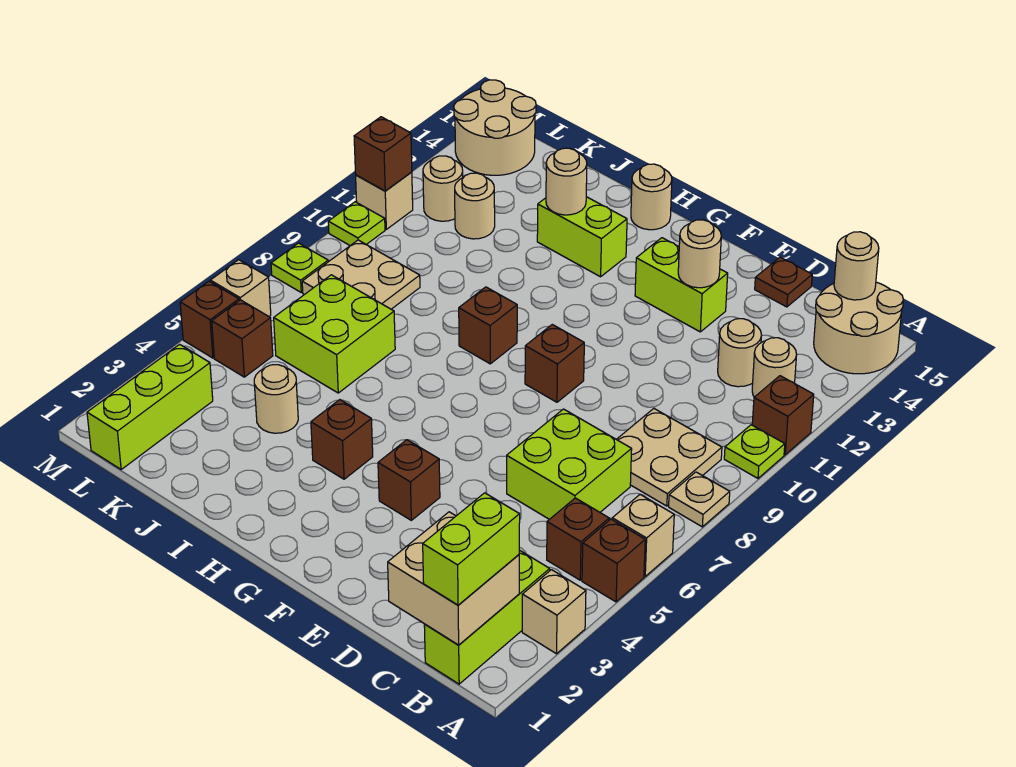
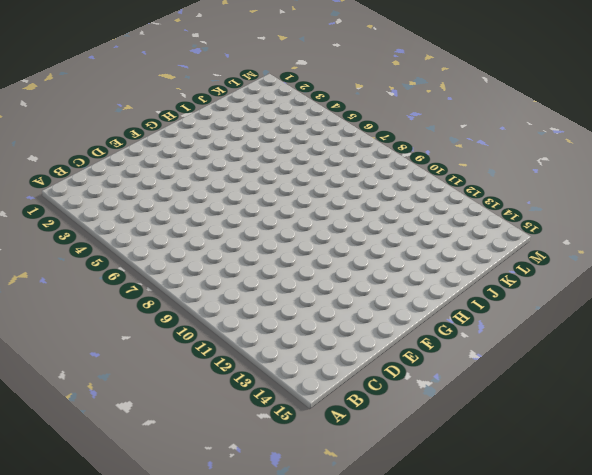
none -> tan brick A3 level 1
none -> brown brick A5 level 1
none -> tan brick A6 level 1
none -> tan plate A8 level 1

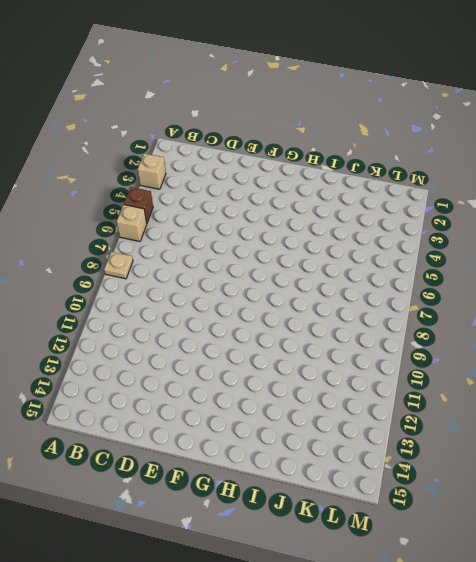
none -> lime plate A10 level 1
none -> brown brick A11 level 1
none -> tan round brick A14:B15 level 1
none -> lime brick B1:B3 level 1

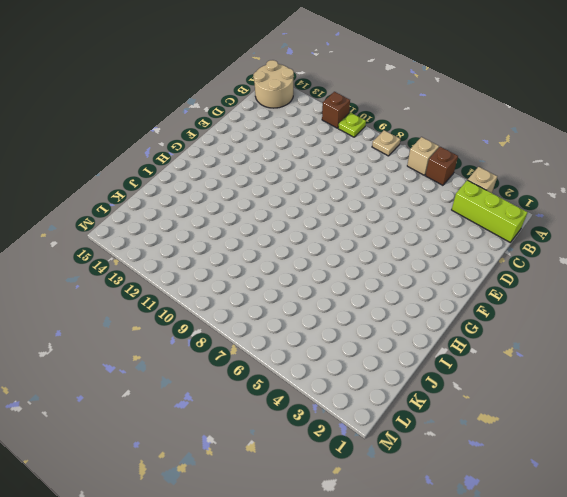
none -> brown brick B5 level 1
none -> tan plate B8:C9 level 1
none -> tan round brick B12 level 1
none -> lime brick C6:D7 level 1

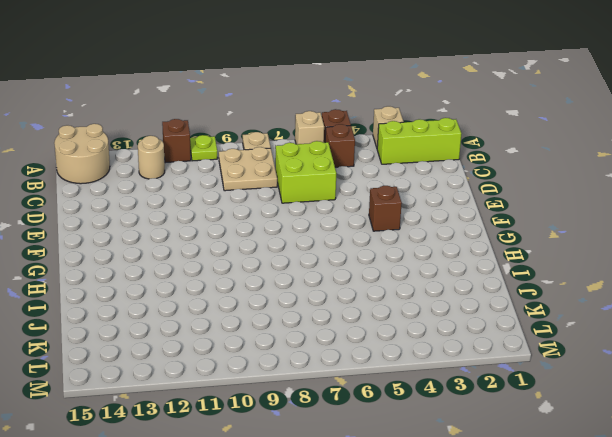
none -> tan round brick C12 level 1
none -> brown plate D15 level 1
none -> lime brick E13:F13 level 1
none -> brown brick F9 level 1

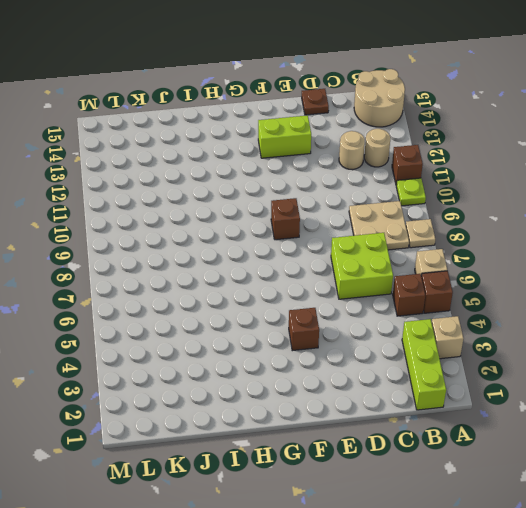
none -> brown brick H4 level 1
none -> brown brick H9 level 1
none -> lime brick H13:I13 level 1
none -> tan round brick H15 level 1

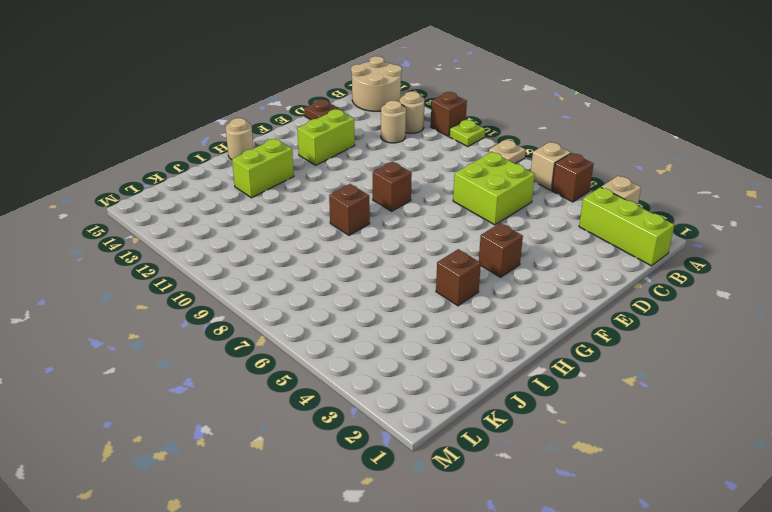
none -> brown brick B5 level 1
none -> tan plate B8:C9 level 1
none -> tan round brick J4 level 1
none -> lime brick J6:K7 level 1

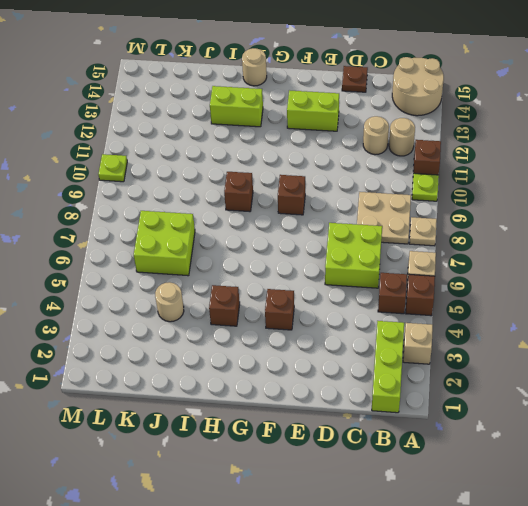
none -> tan plate K8:L9 level 1
none -> tan round brick K12 level 1
none -> lime brick L1:L3 level 1
none -> brown brick L5 level 1

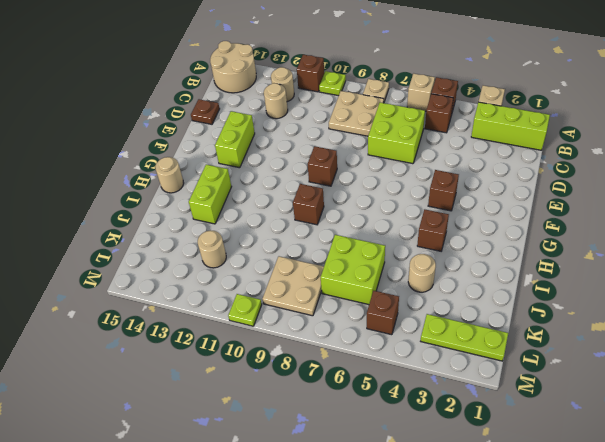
lime plate L1:L3 level 1 -> lime brick L1:L3 level 1
none -> tan round brick L12 level 1
none -> tan round brick L14:M15 level 1
none -> brown brick M5 level 1
none -> tan brick M6 level 1

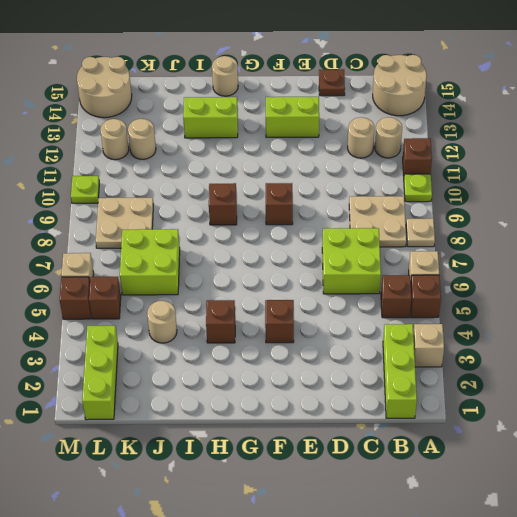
none -> lime plate M8 level 1
none -> tan brick M11 level 1
none -> tan brick B1:C2 level 2
none -> tan round brick B15 level 2

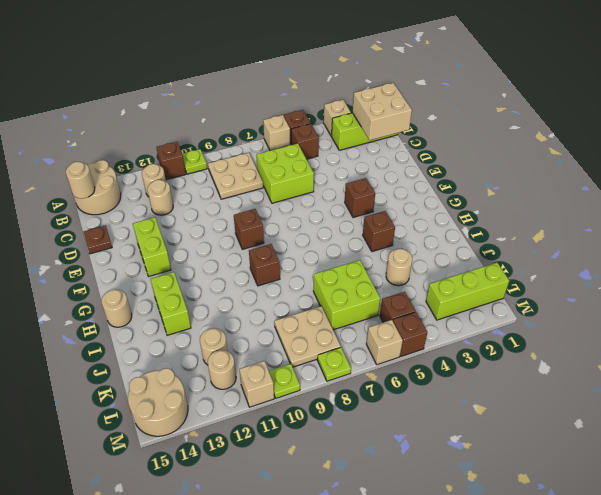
none -> tan plate A8 level 1
none -> tan round brick E13 level 2
none -> tan round brick I13 level 2
none -> brown brick M11 level 2

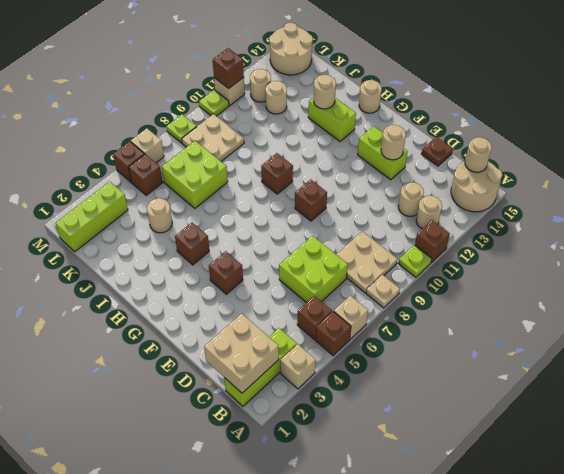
none -> lime brick B1:B2 level 3

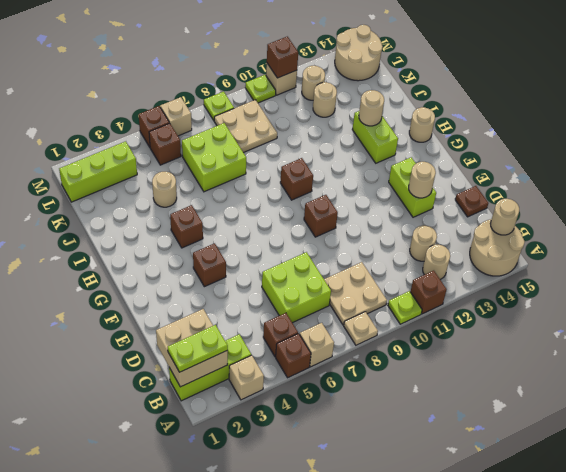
lime plate B1:B2 level 3 -> lime brick B1:B2 level 3

